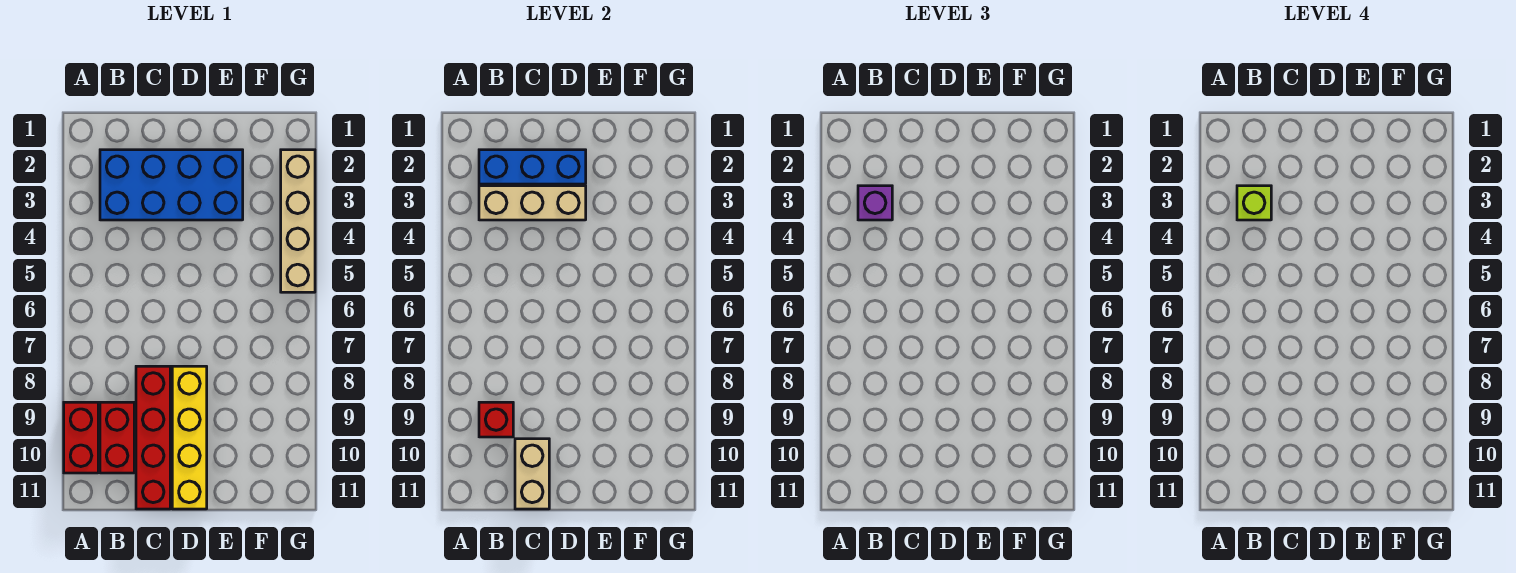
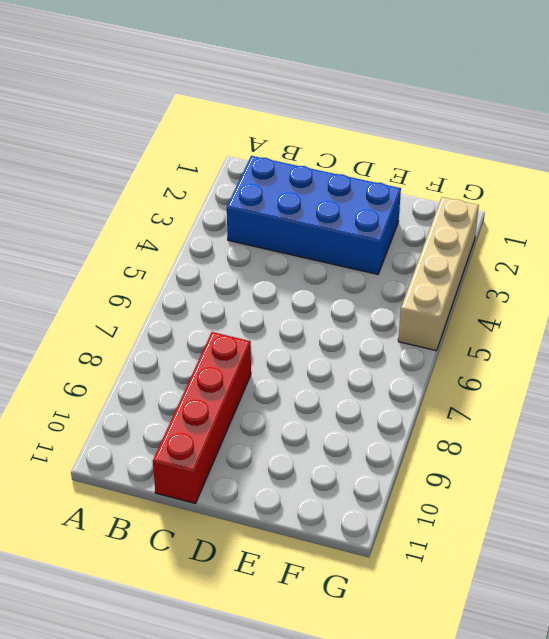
none -> red brick A9:A10 level 1
none -> red brick B9:B10 level 1
none -> yellow brick D8:D11 level 1

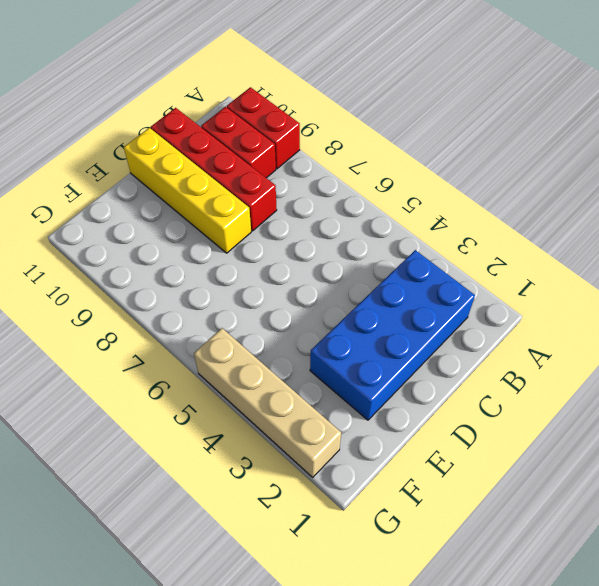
none -> blue brick B2:D2 level 2
none -> tan brick B3:D3 level 2
none -> red brick B9 level 2

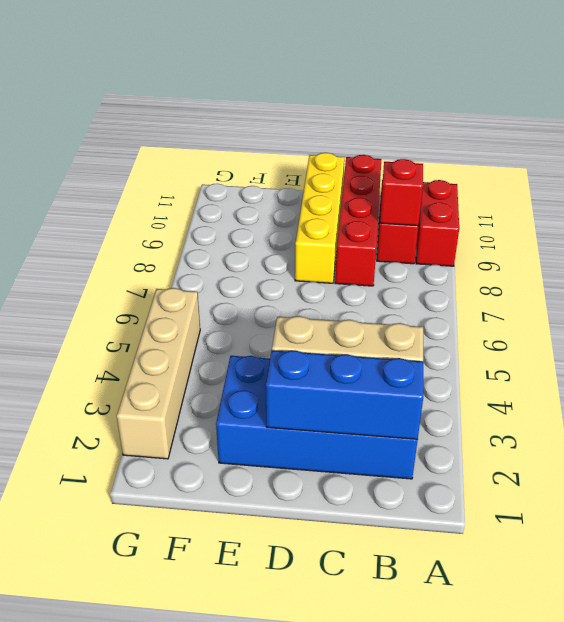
none -> tan brick C10:C11 level 2
none -> purple brick B3 level 3
none -> lime brick B3 level 4

